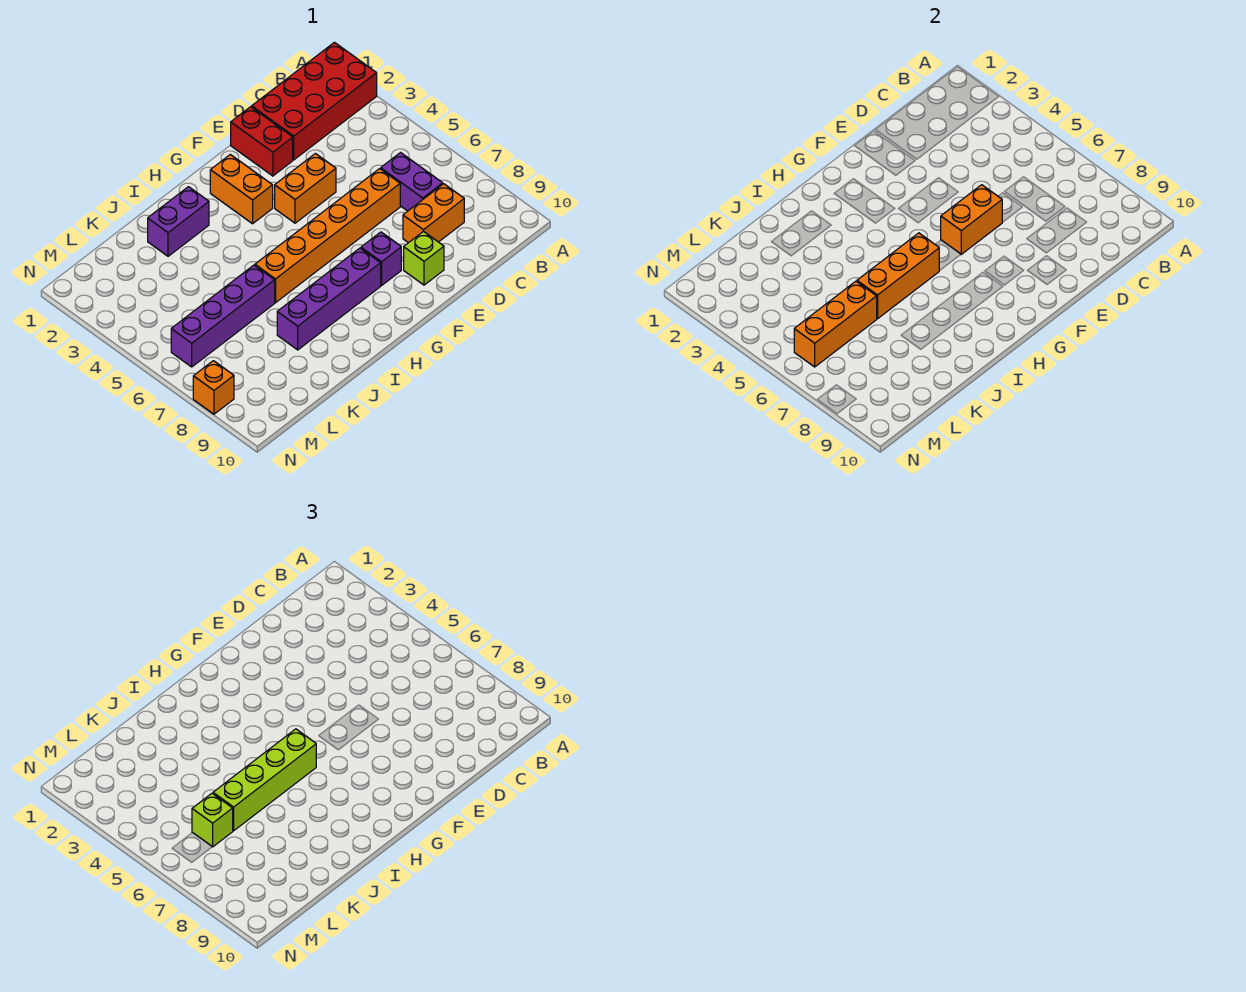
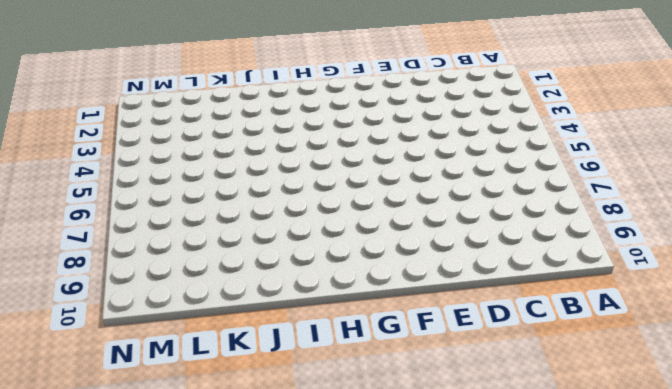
none -> red brick A1:D2 level 1
none -> purple brick C6:C7 level 1
none -> orange brick C8:D8 level 1

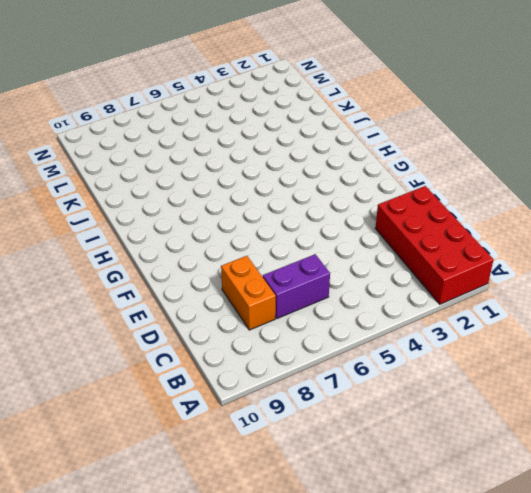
none -> orange brick D6:I6 level 1
none -> red brick E1:E2 level 1
none -> orange brick E4:F4 level 1

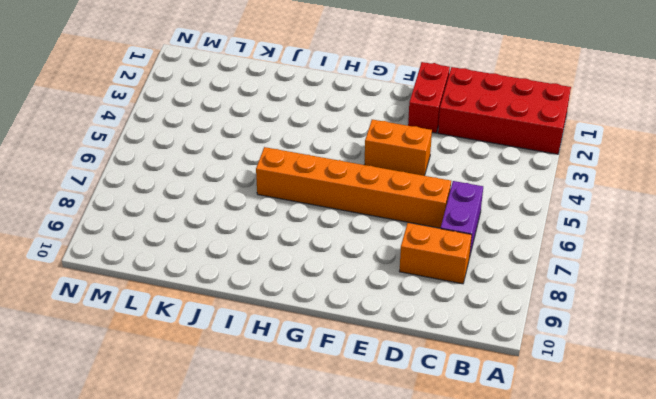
none -> lime brick E9 level 1
none -> purple brick F8 level 1
none -> orange brick G2:G3 level 1

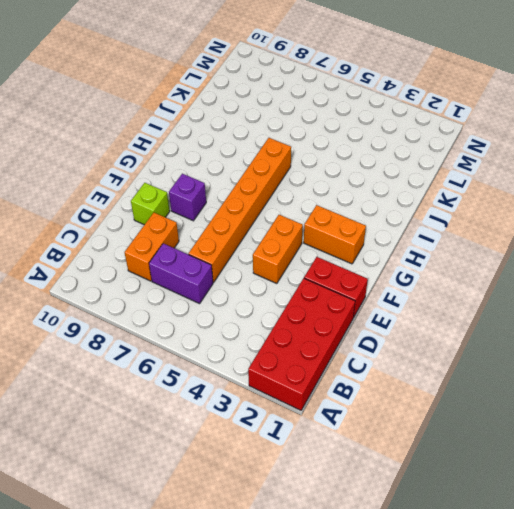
none -> purple brick G8:J8 level 1
none -> purple brick I2:J2 level 1
none -> purple brick J6:M6 level 1

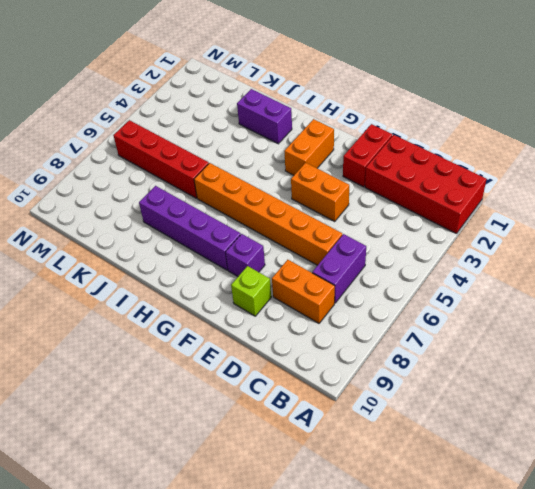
red brick J6:M6 level 1 -> purple brick J6:M6 level 1
none -> orange brick N8 level 1
none -> orange brick E6:F6 level 2
none -> orange brick H6:J6 level 2

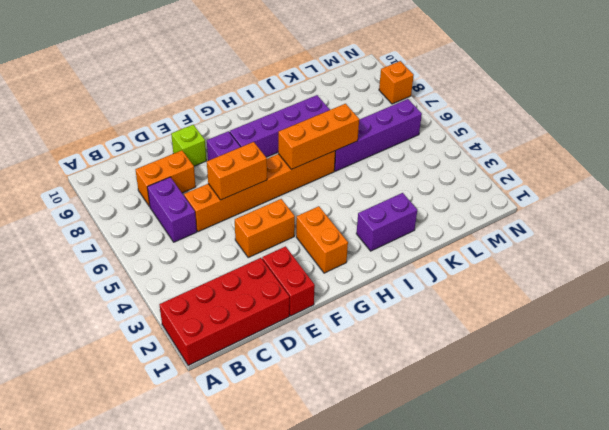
none -> orange brick K6:M6 level 2
none -> lime brick H6:K6 level 3
none -> lime brick L6 level 3

